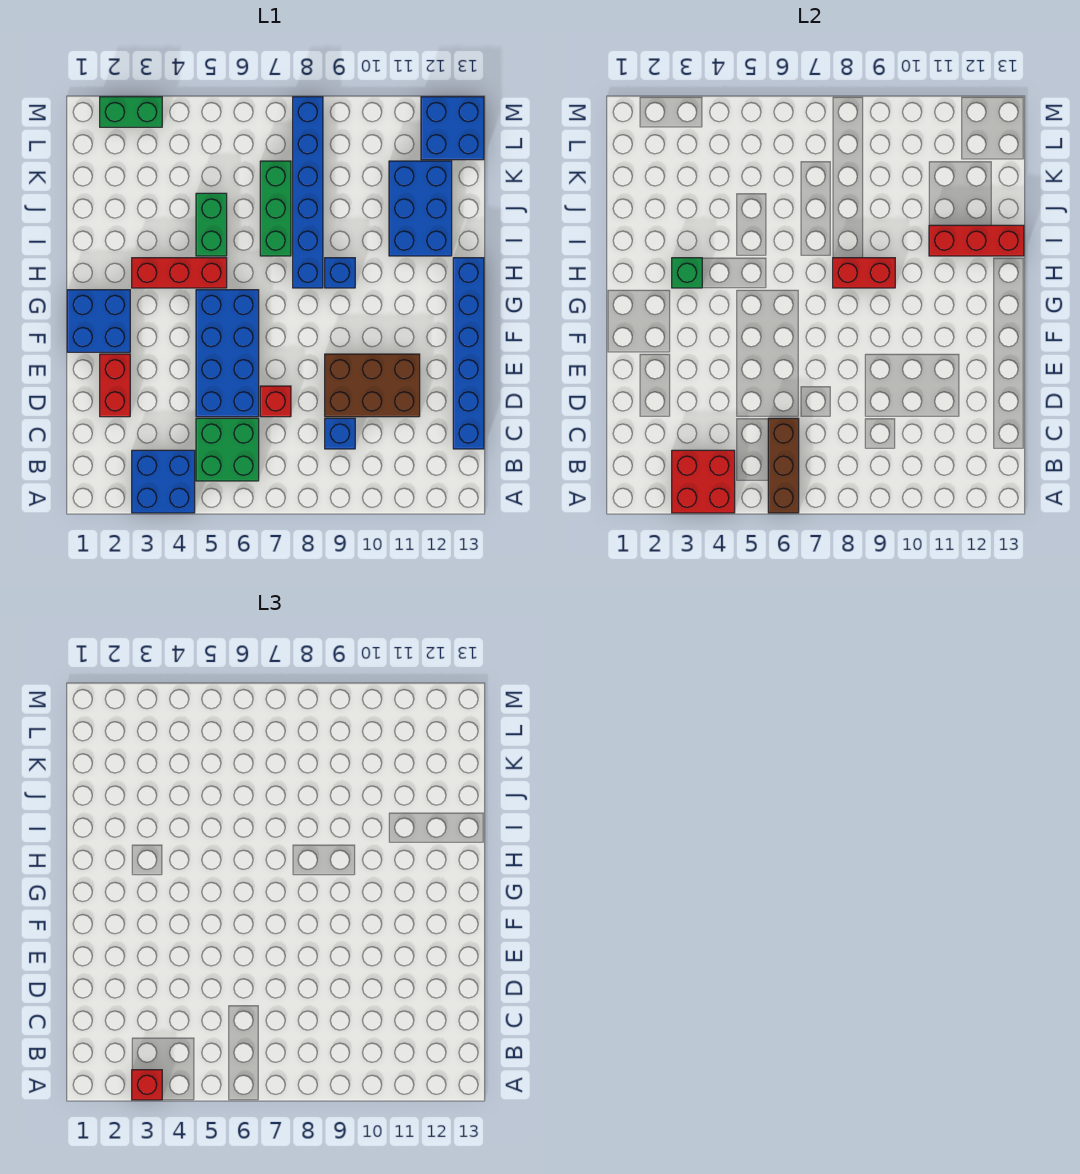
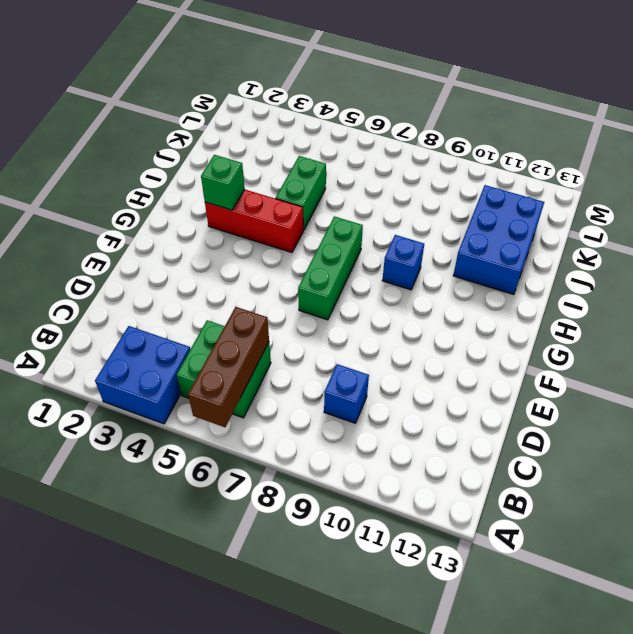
green brick F7:H7 level 1 -> green brick I7:K7 level 1
none -> blue brick C13:H13 level 1
none -> red brick D2:E2 level 1
none -> blue brick D5:G6 level 1

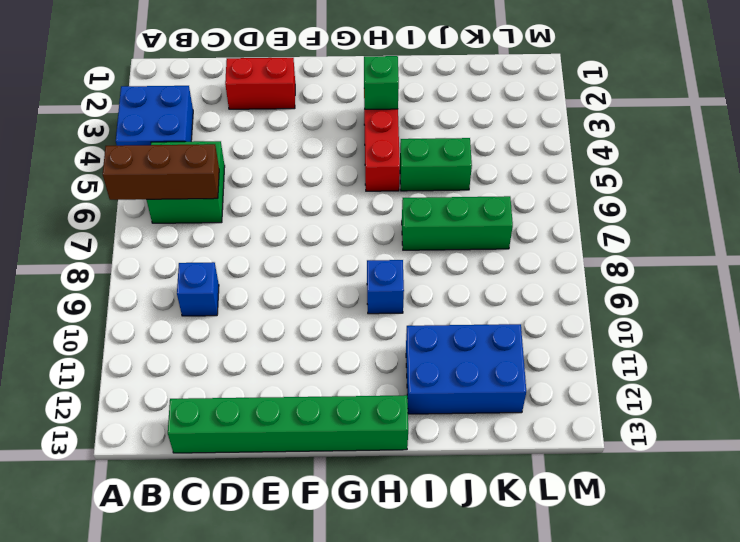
green brick C13:H13 level 1 -> blue brick C13:H13 level 1
none -> blue brick D5:G6 level 1
none -> red brick D7 level 1
none -> brown brick D9:E11 level 1

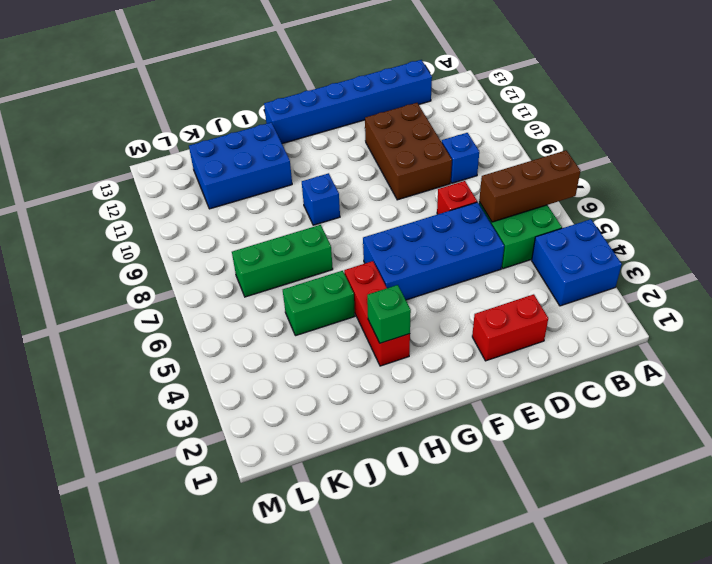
none -> blue brick F1:G2 level 1
none -> blue brick H8:M8 level 1
none -> blue brick L12:M13 level 1

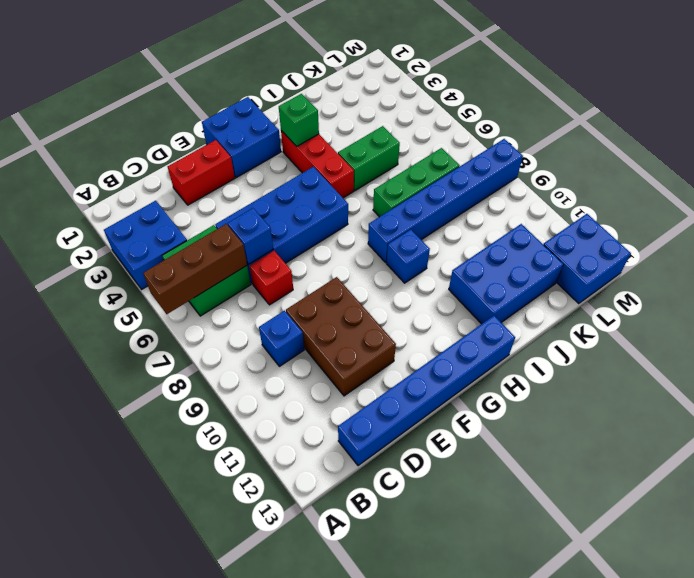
blue brick D6 level 2 -> none
none -> green brick M2:M3 level 1
none -> red brick A3:B4 level 2
none -> red brick H8:H9 level 2

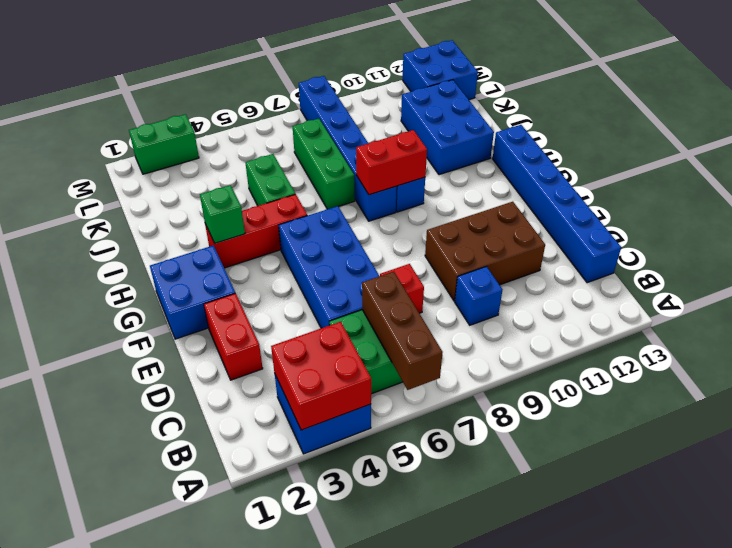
none -> red brick I11:I13 level 2
none -> red brick A3 level 3

